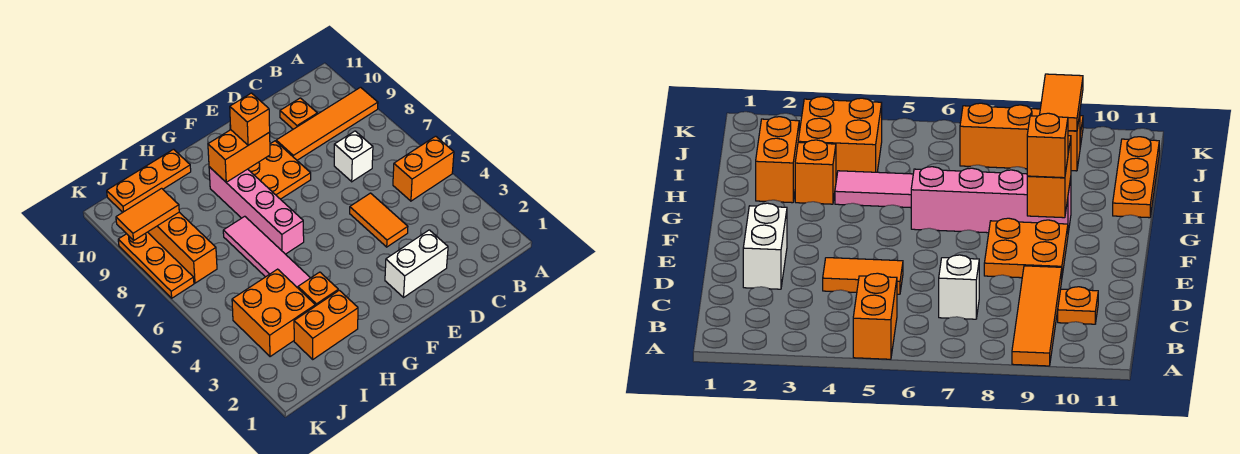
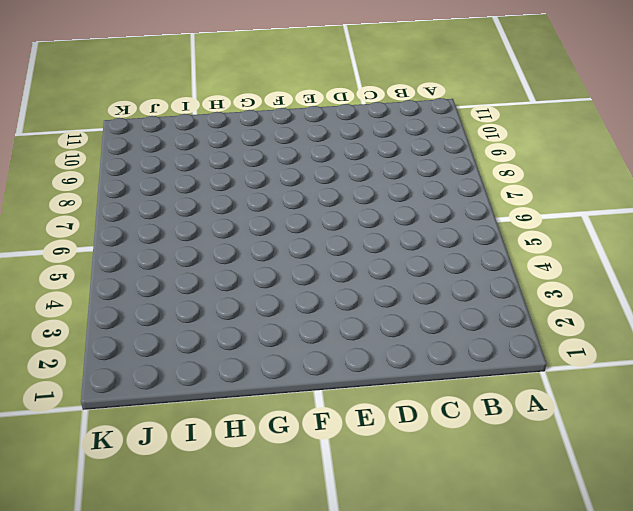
none -> orange brick A5:B5 level 1
none -> orange tile A9:D9 level 1
none -> white brick C7 level 1

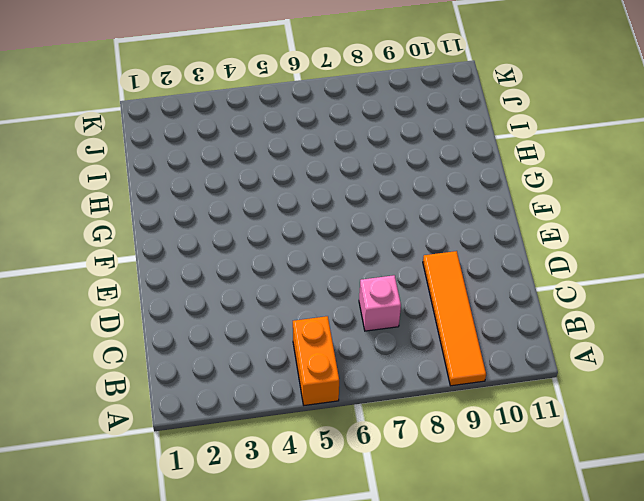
pink brick C7 level 1 -> white brick C7 level 1
none -> orange plate C10 level 1
none -> white brick D2:E2 level 1
none -> orange tile D4:D5 level 1

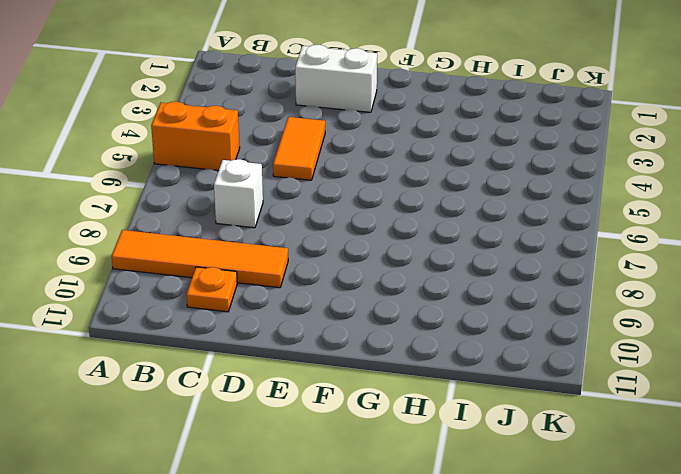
none -> orange plate E8:F9 level 1
none -> pink brick G6:G9 level 1
none -> orange brick H2:I2 level 1

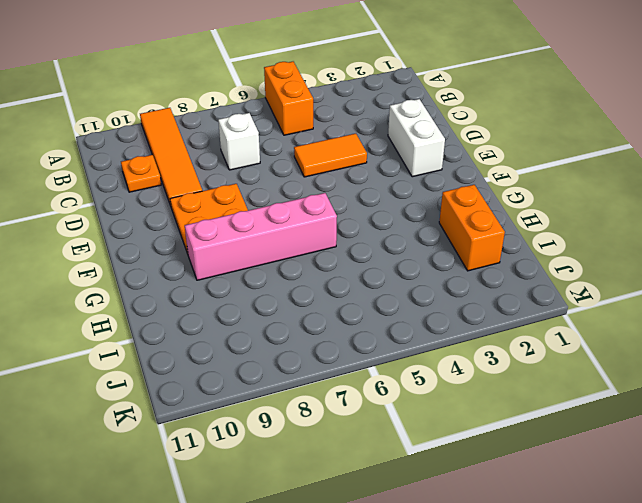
none -> orange brick H3 level 1
none -> pink tile H4:H7 level 1
none -> orange plate H11:J11 level 1

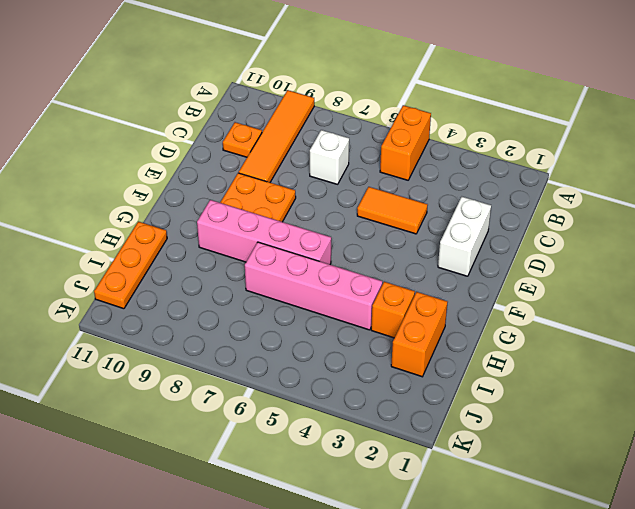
pink brick H4:H7 level 1 -> pink tile H4:H7 level 1
none -> orange brick I3:J4 level 1
none -> orange brick J7:J9 level 1
none -> orange plate K7:K9 level 1

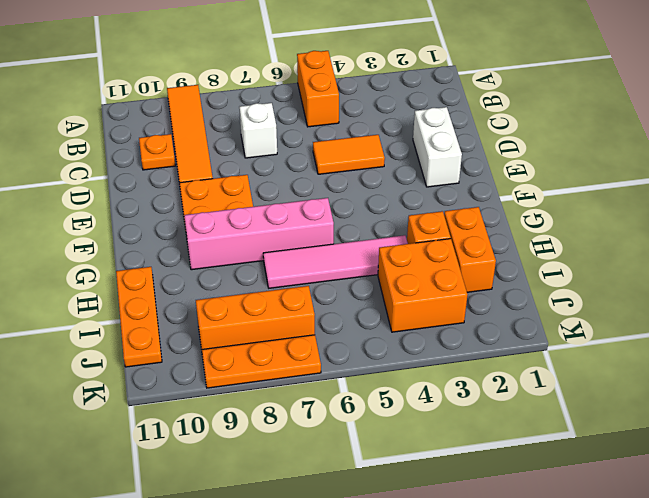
none -> orange brick F9:G9 level 2
none -> orange tile J9:K9 level 2
none -> orange brick F9 level 3

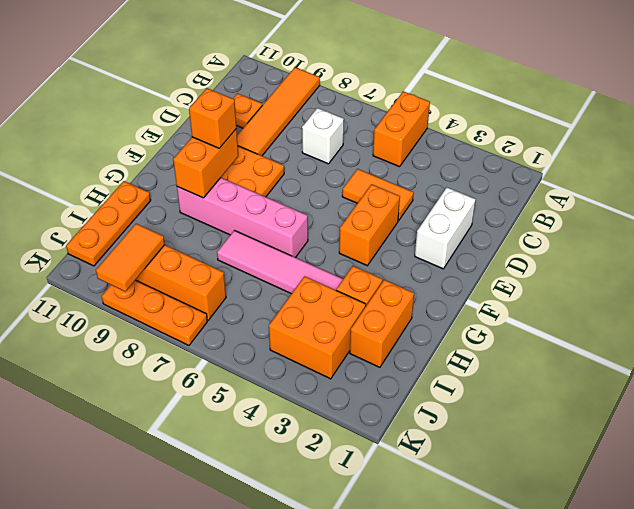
orange brick E4:F4 level 1 -> none

